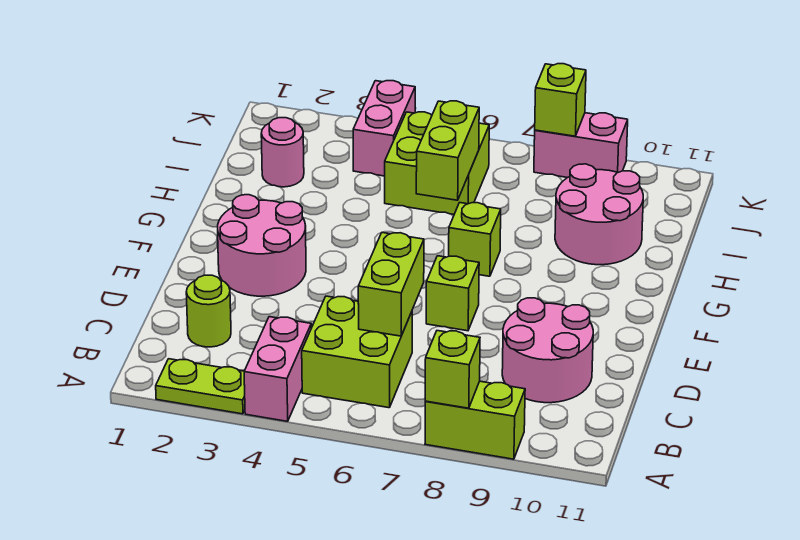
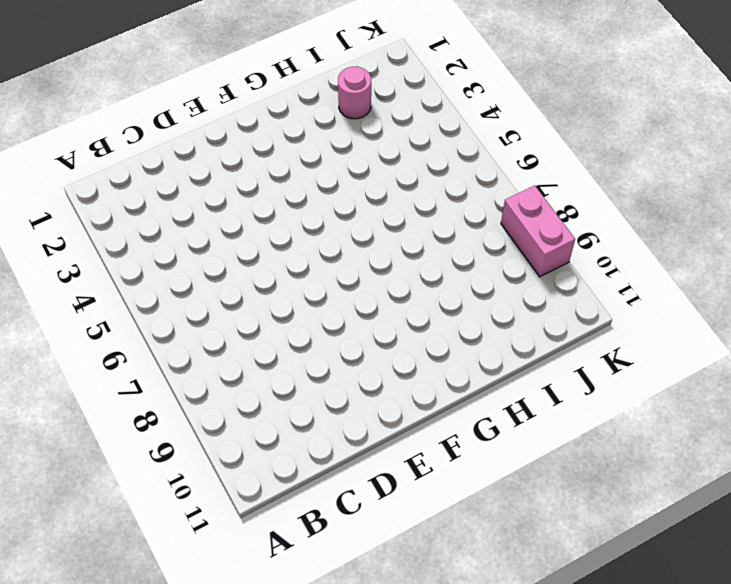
none -> lime plate A2:A3 level 1
none -> pink brick A4:B4 level 1
none -> lime brick A8:A9 level 1

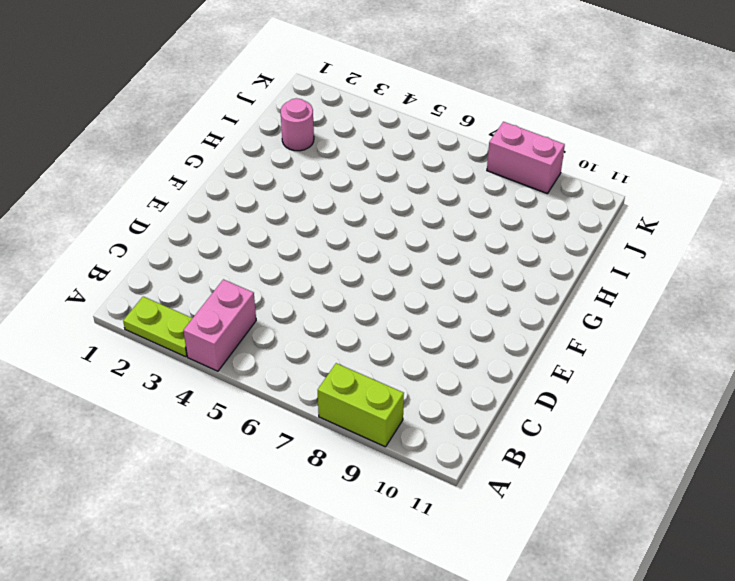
none -> lime brick B5:C6 level 1
none -> lime round brick C2 level 1
none -> pink round brick C9:D10 level 1

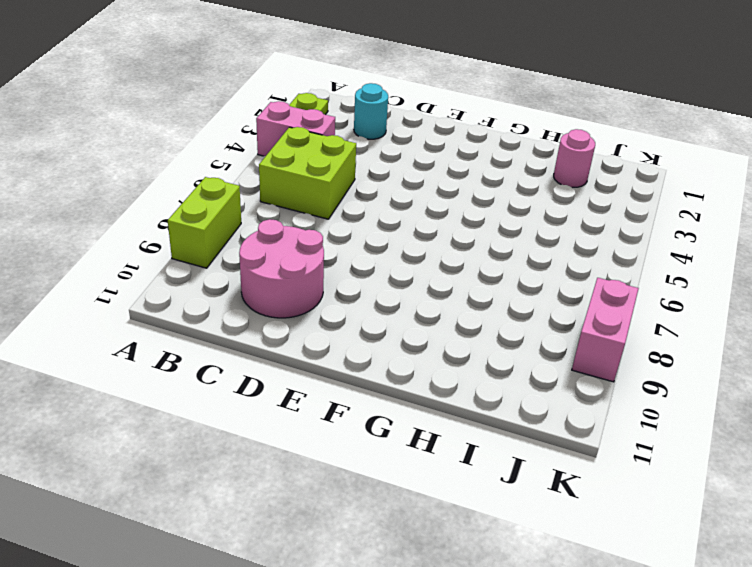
cyan round brick C2 level 1 -> lime round brick C2 level 1
none -> pink round brick E2:F3 level 1
none -> lime brick E7 level 1
none -> lime brick G7 level 1

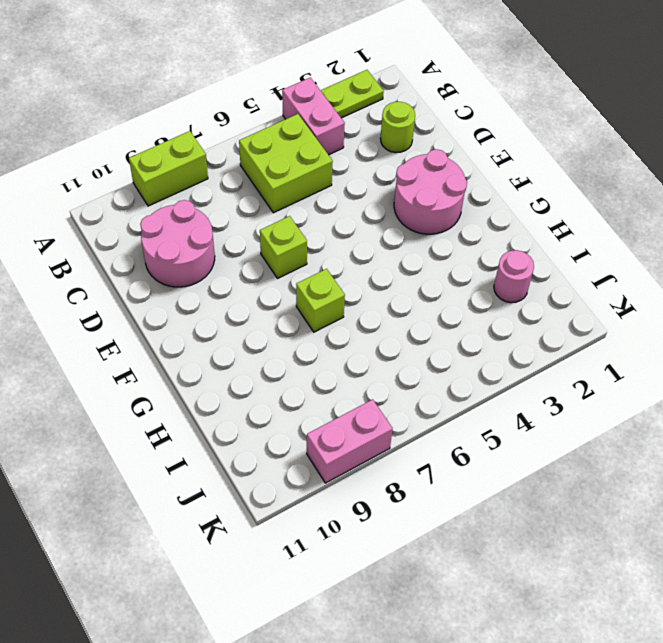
none -> pink round brick H9:I10 level 1
none -> lime brick I5:J6 level 1
none -> pink brick J4:K4 level 1

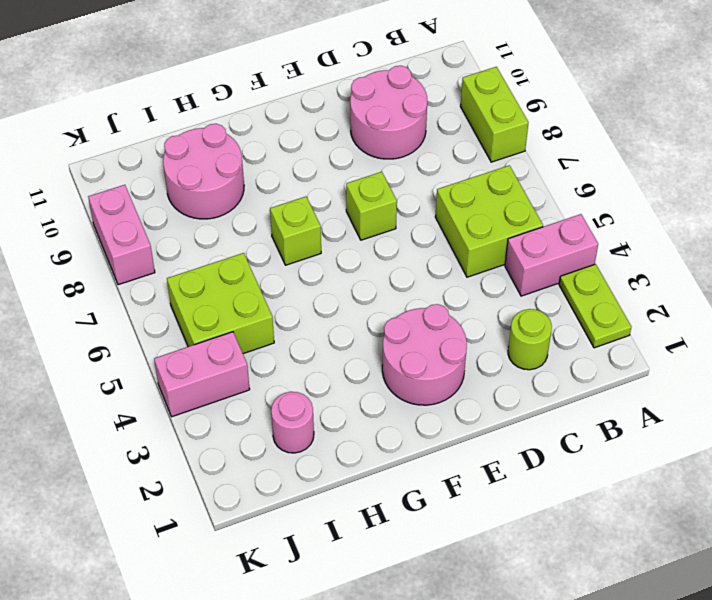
none -> lime brick A8 level 2
none -> lime brick C6:D6 level 2
none -> lime brick H6:I6 level 2

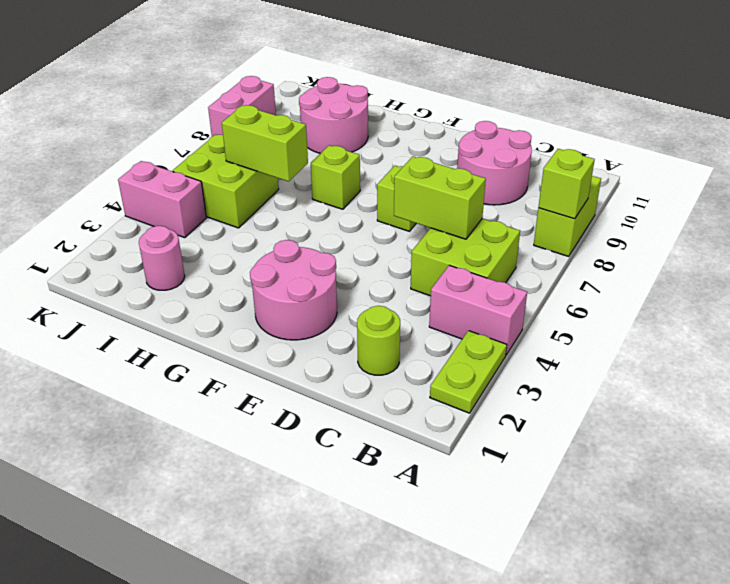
none -> lime brick K8 level 2

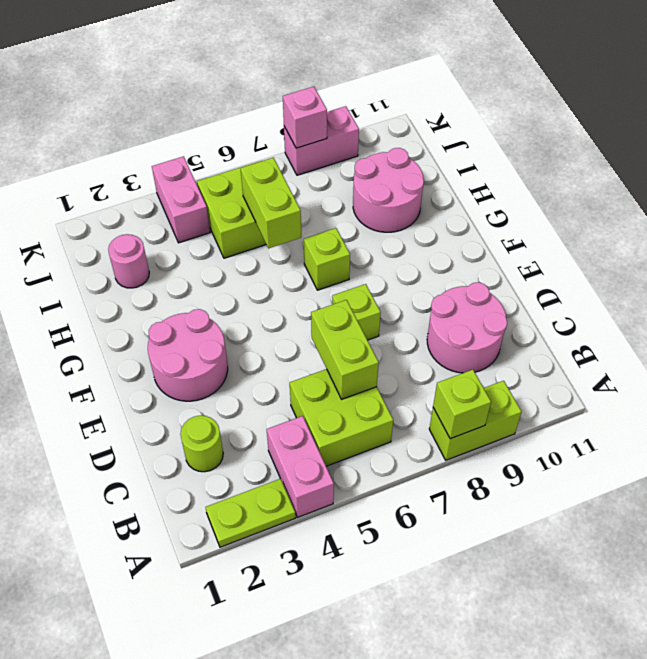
pink brick K8 level 2 -> lime brick K8 level 2

